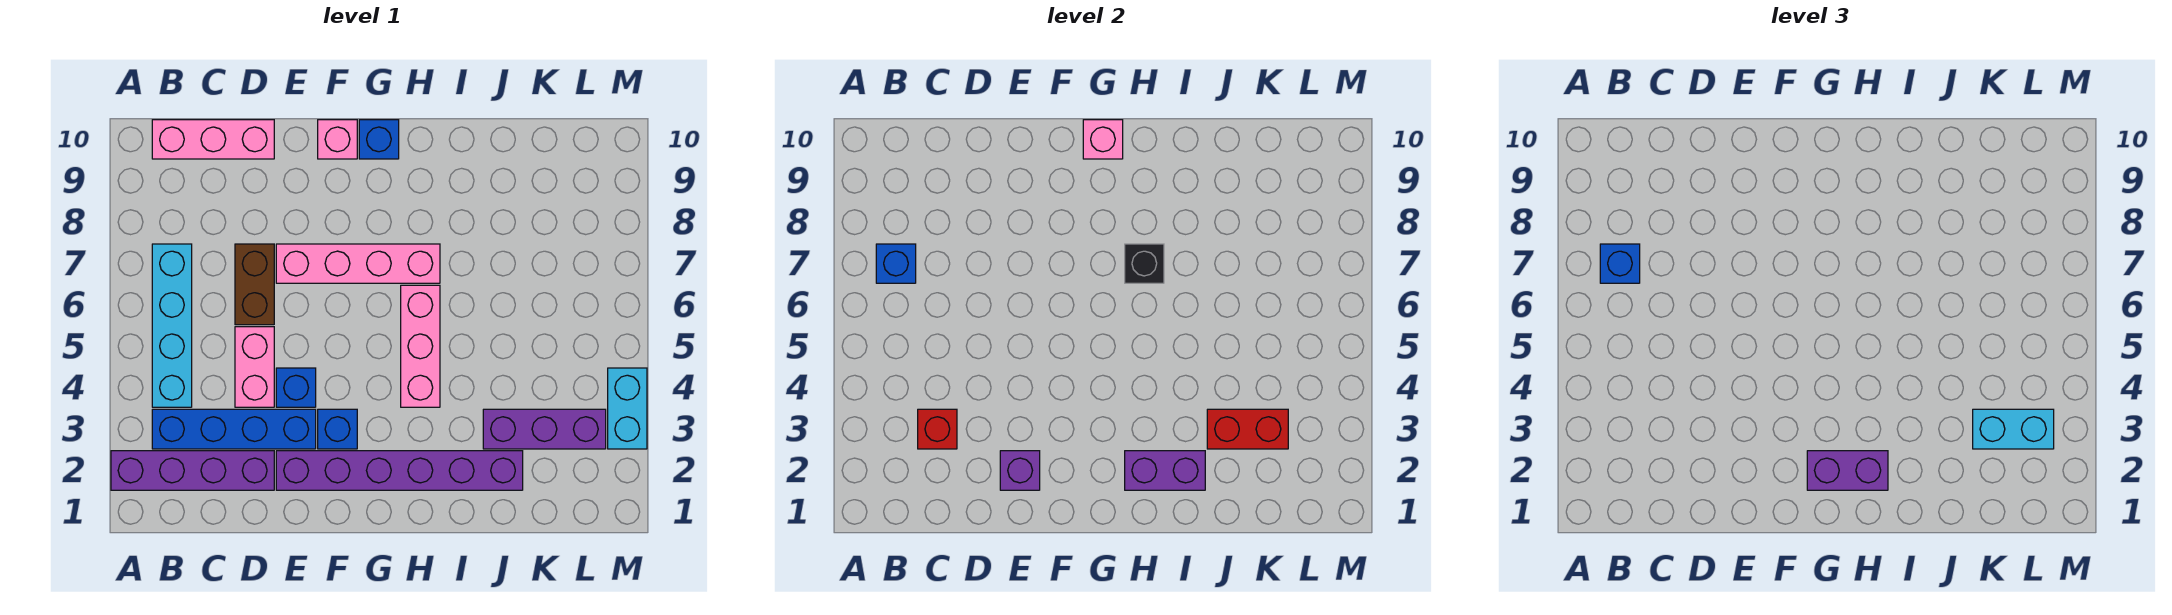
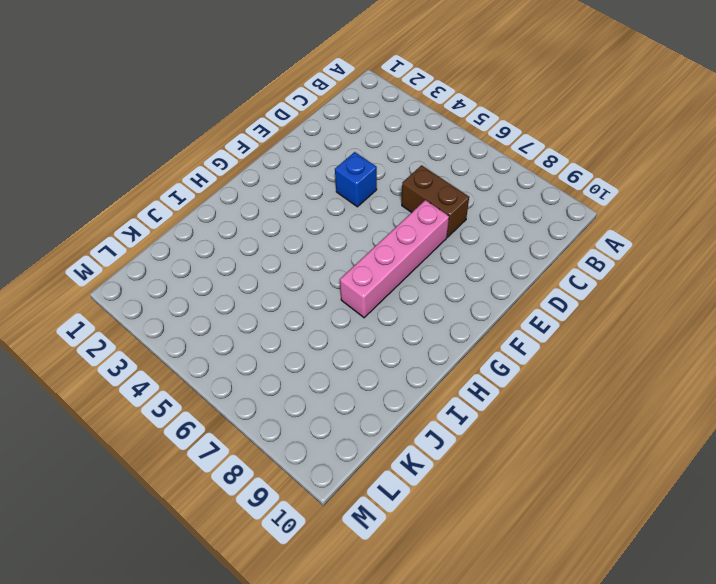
none -> purple brick A2:D2 level 1
none -> blue brick B3:E3 level 1
none -> cyan brick B4:B7 level 1

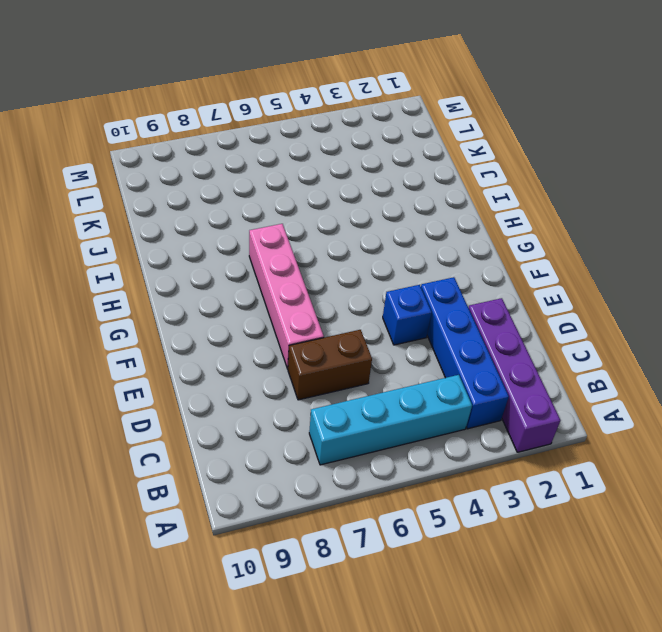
none -> pink brick B10:D10 level 1
none -> pink brick D4:D5 level 1
none -> purple brick E2:J2 level 1

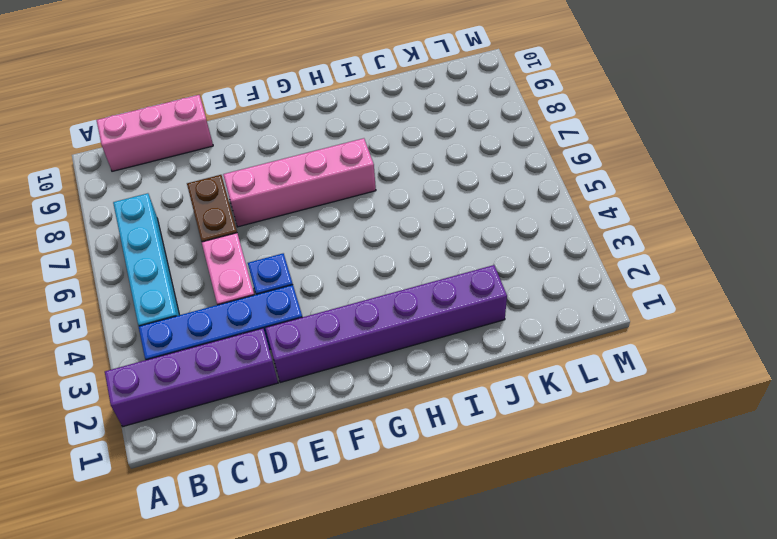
none -> blue brick F3 level 1
none -> pink brick F10 level 1
none -> blue brick G10 level 1

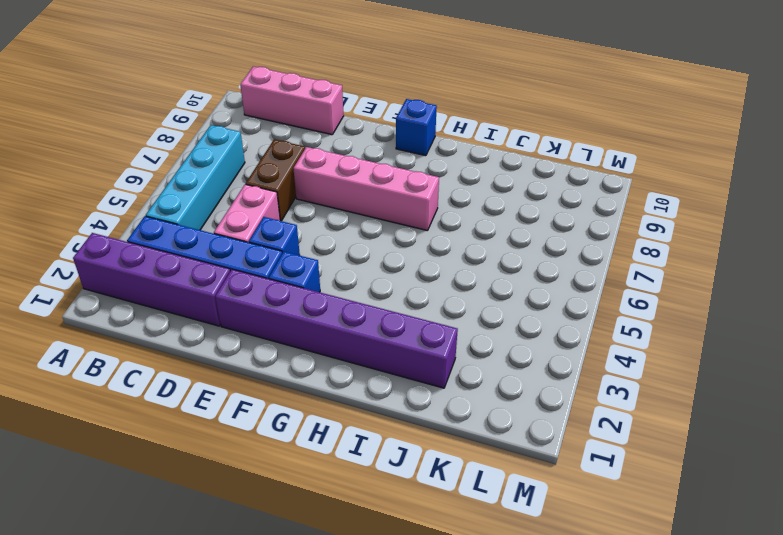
none -> pink brick F10 level 1
none -> pink brick H4:H6 level 1
none -> purple brick J3:L3 level 1

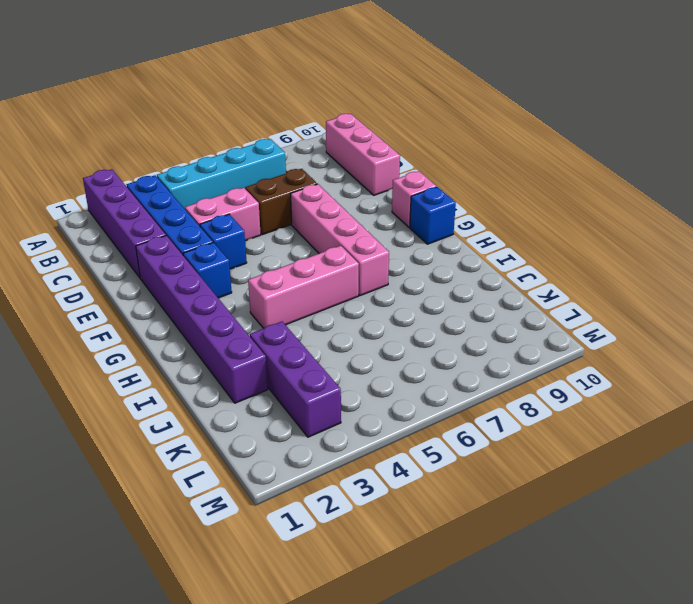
none -> cyan brick M3:M4 level 1
none -> blue brick B7 level 2
none -> red brick C3 level 2

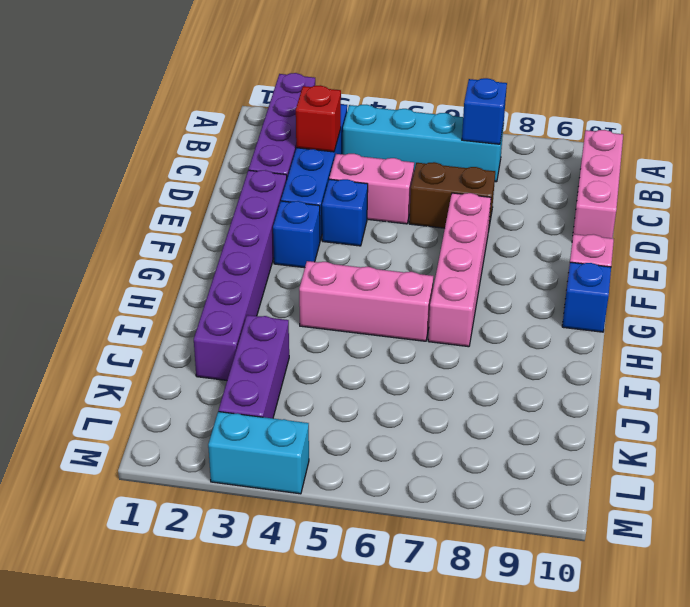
none -> purple brick E2 level 2
none -> pink brick G10 level 2
none -> purple brick H2:I2 level 2

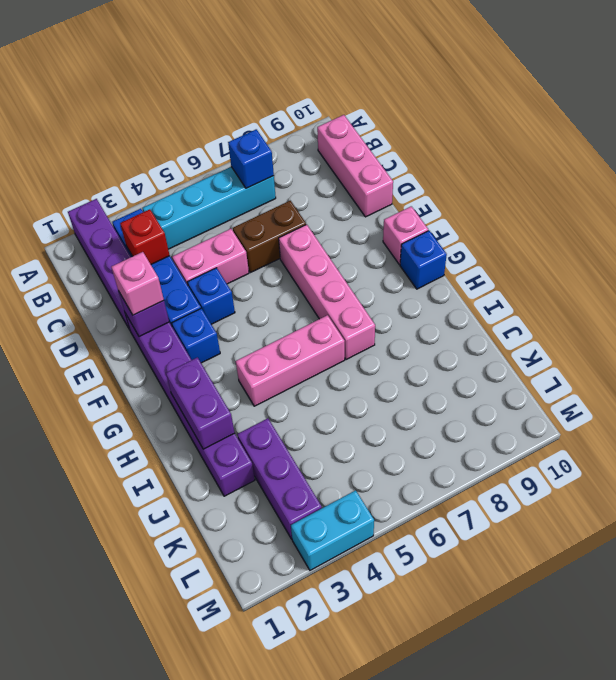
pink brick E2 level 3 -> pink brick G10 level 2
none -> black brick H7 level 2
none -> red brick J3:K3 level 2
none -> blue brick B7 level 3

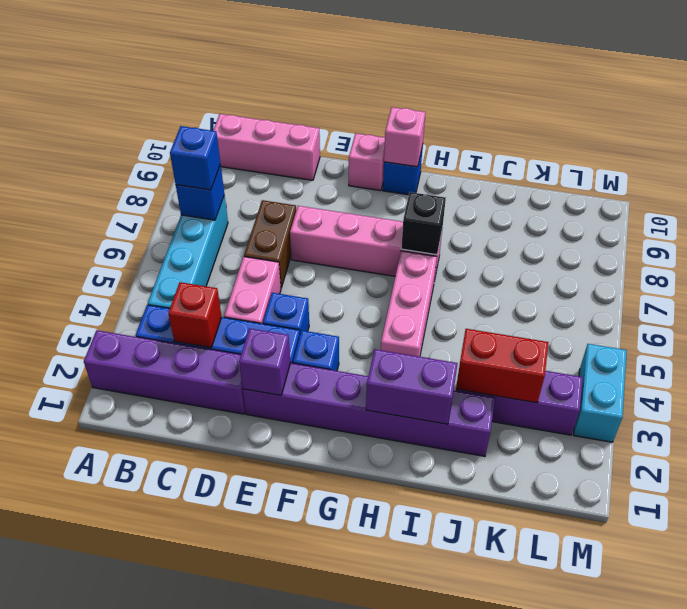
none -> purple brick G2:H2 level 3
none -> cyan brick K3:L3 level 3

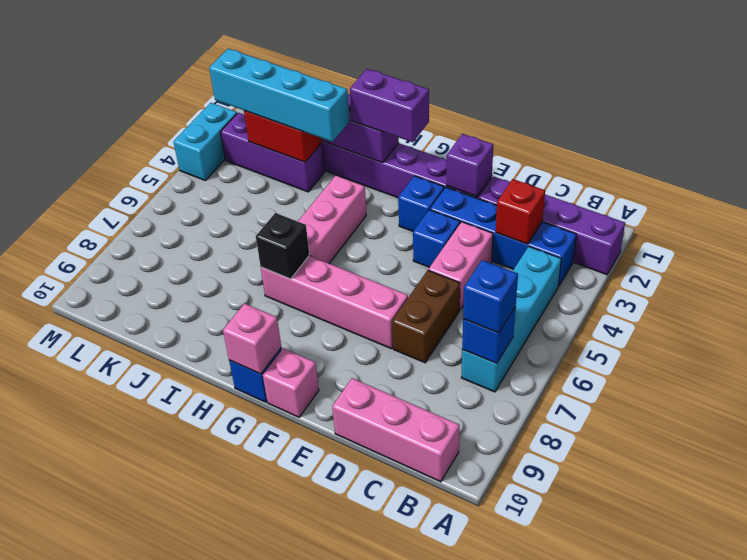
cyan brick I3:L3 level 3 -> cyan brick K3:L3 level 3

